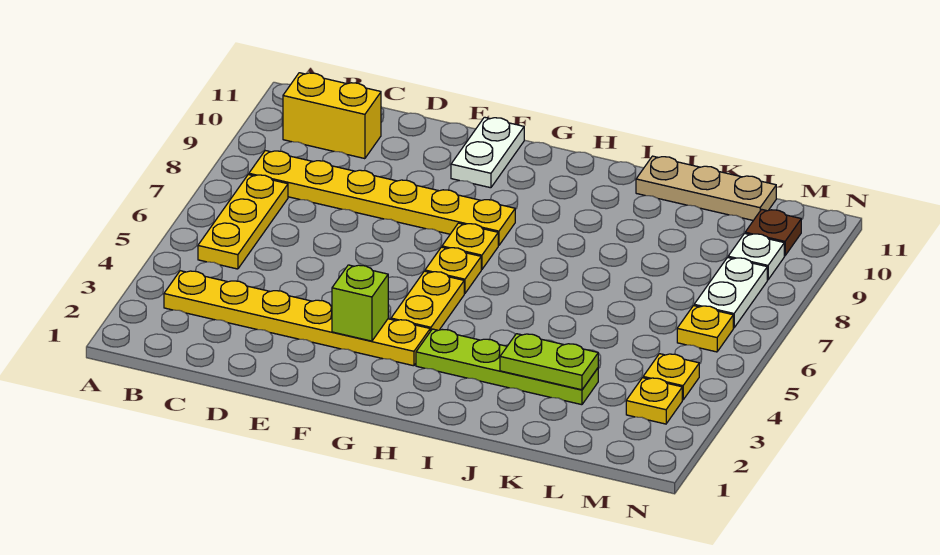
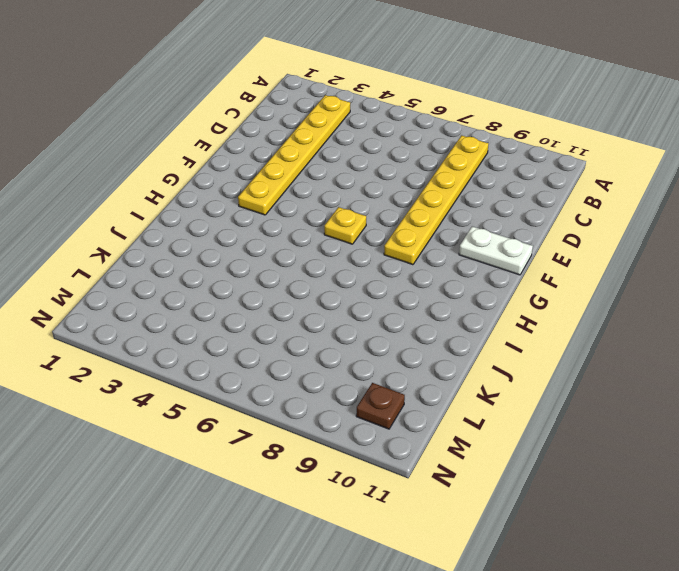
none -> yellow plate B5:B7 level 1
none -> yellow brick B10:C10 level 1
none -> yellow plate G4:G5 level 1

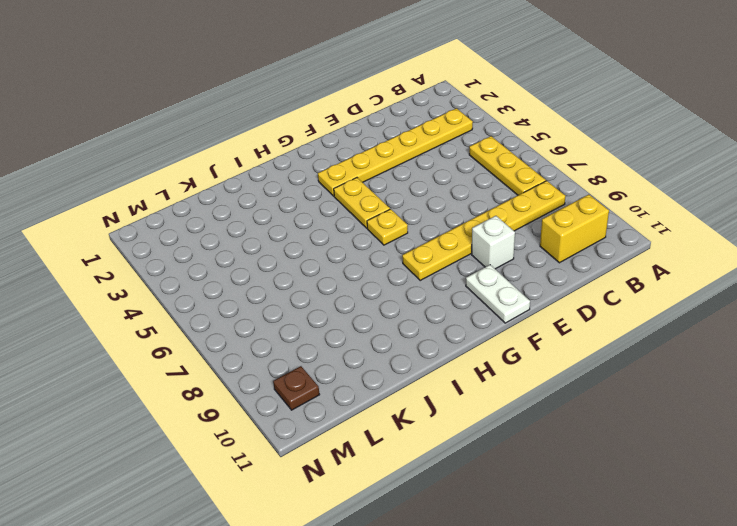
white brick E9 level 1 -> none
none -> yellow plate G7 level 1
none -> lime plate H3:K3 level 1
none -> tan plate J11:L11 level 1

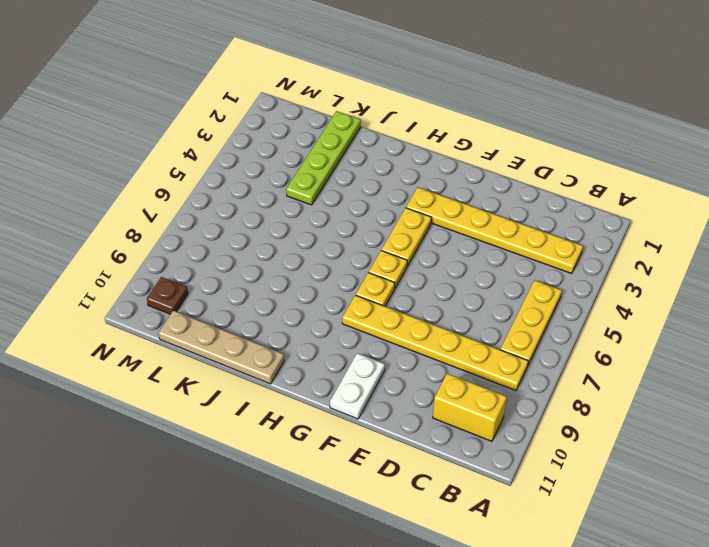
tan plate I11:L11 level 1 -> tan plate J11:L11 level 1
lime plate K1:K4 level 1 -> lime plate H3:K3 level 1
none -> yellow plate M3 level 1
none -> yellow plate M4 level 1
none -> yellow plate M6 level 1

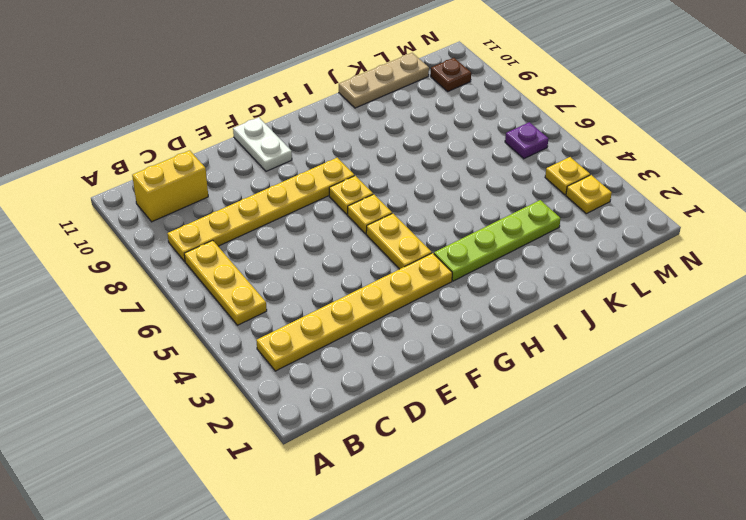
purple plate M6 level 1 -> yellow plate M6 level 1
none -> white plate M7:M8 level 1
none -> white plate M9 level 1
none -> lime brick F3 level 2

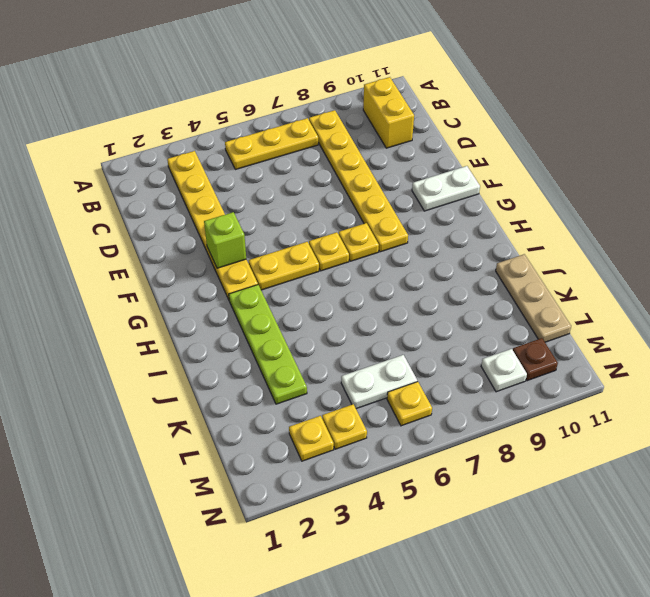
white plate L5:L6 level 1 -> white plate M7:M8 level 1
none -> lime plate J3:K3 level 2

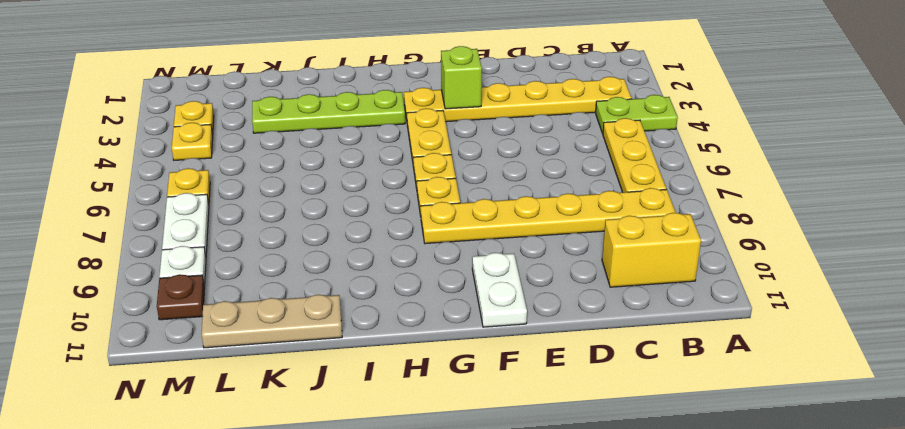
lime plate A4:B4 level 1 -> lime plate J3:K3 level 2

